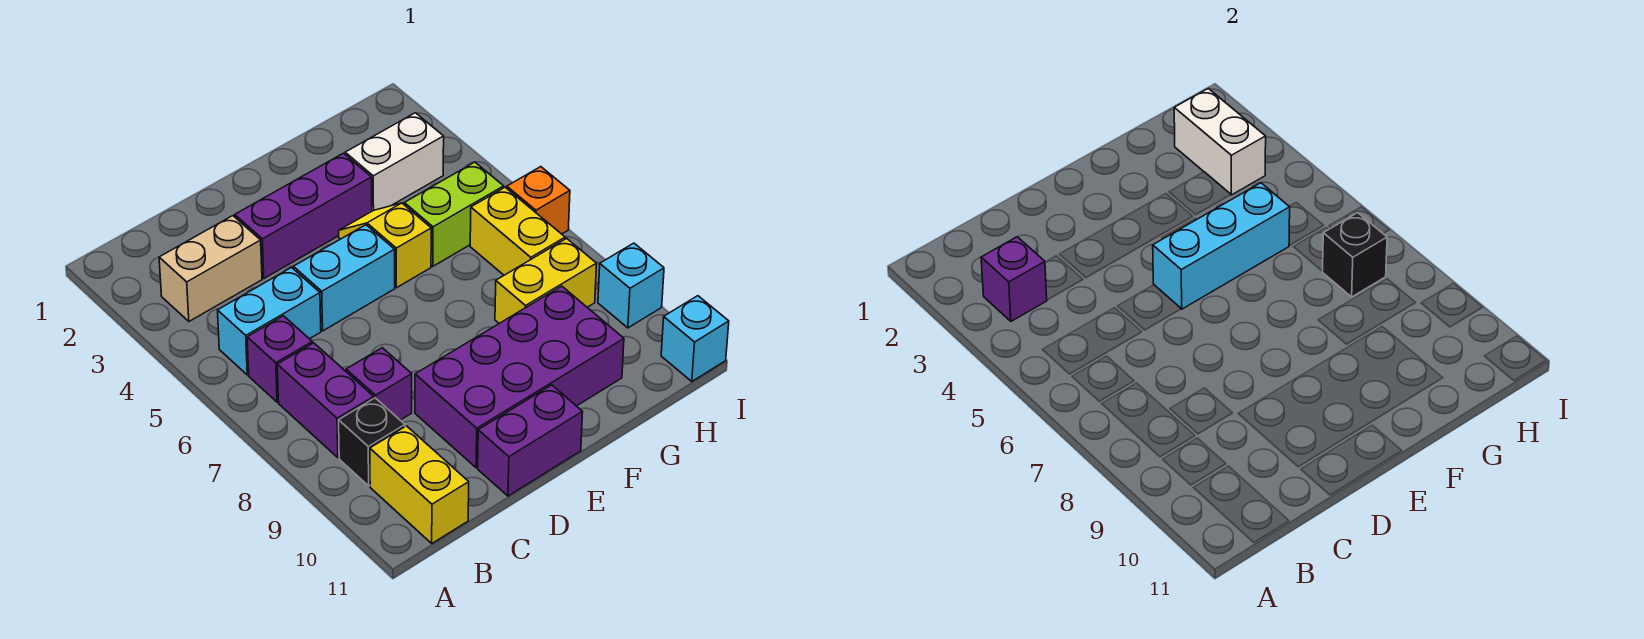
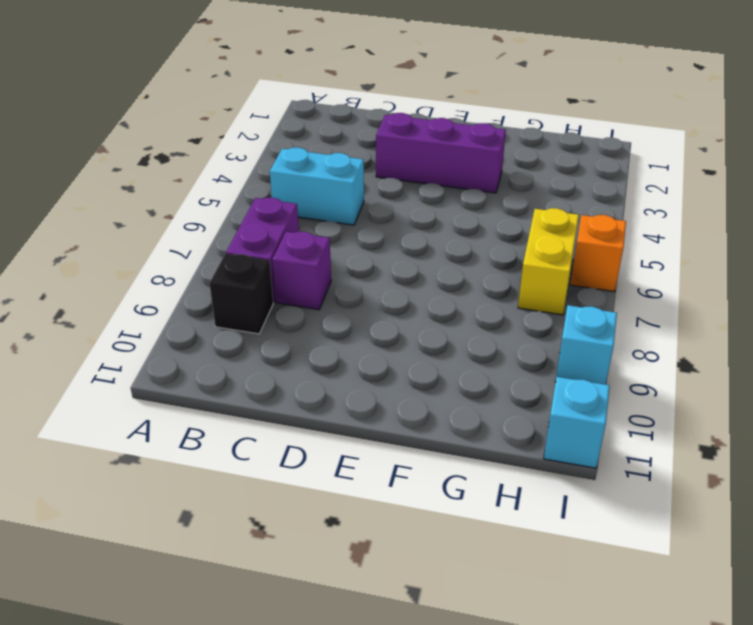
none -> tan brick B3:C3 level 1
none -> purple brick B6 level 1
none -> yellow brick B10:B11 level 1

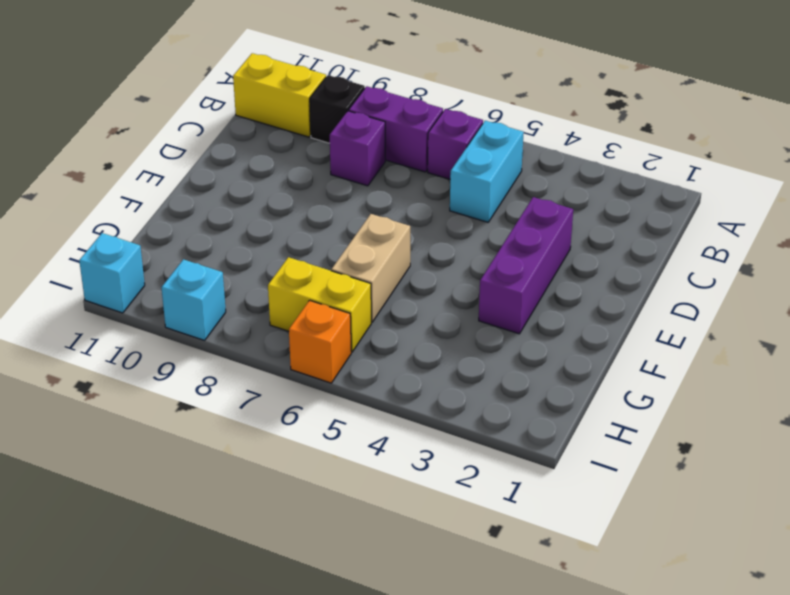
tan brick F6:G6 level 1 -> tan brick B3:C3 level 1
none -> cyan brick D5:E5 level 1
none -> purple brick D9:G10 level 1
none -> purple brick D11:E11 level 1

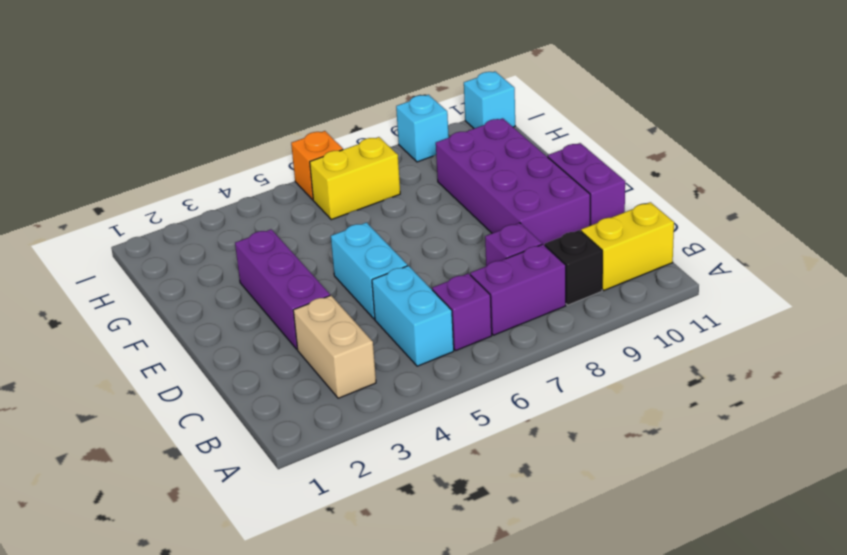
none -> yellow slope F4:F5 level 1 top 5
none -> white brick G3:H3 level 1
none -> lime brick G5:H5 level 1

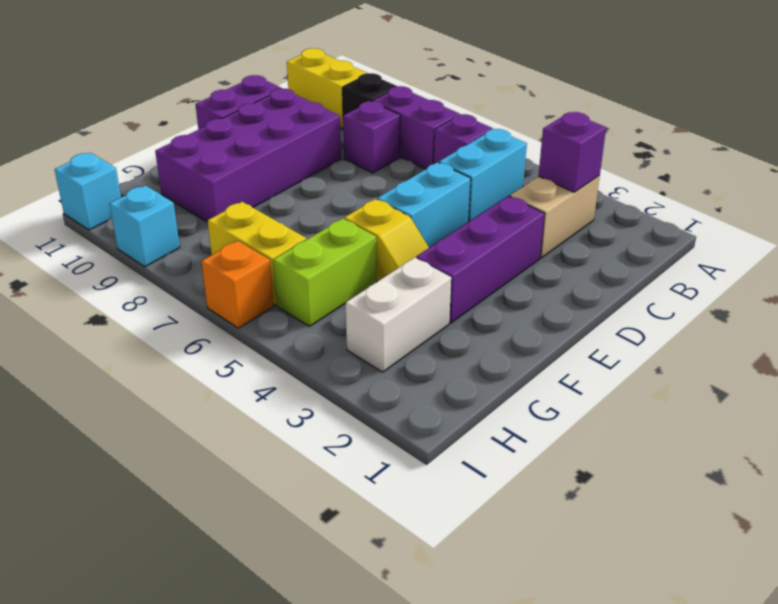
none -> yellow brick G8:H8 level 1
none -> cyan brick E5:G5 level 2
none -> white brick H2:H3 level 2

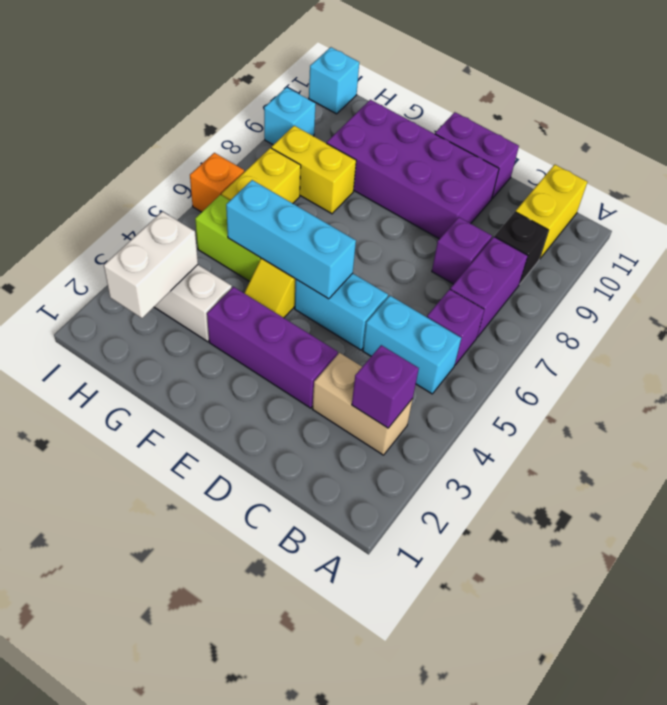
none -> black brick H7 level 2

